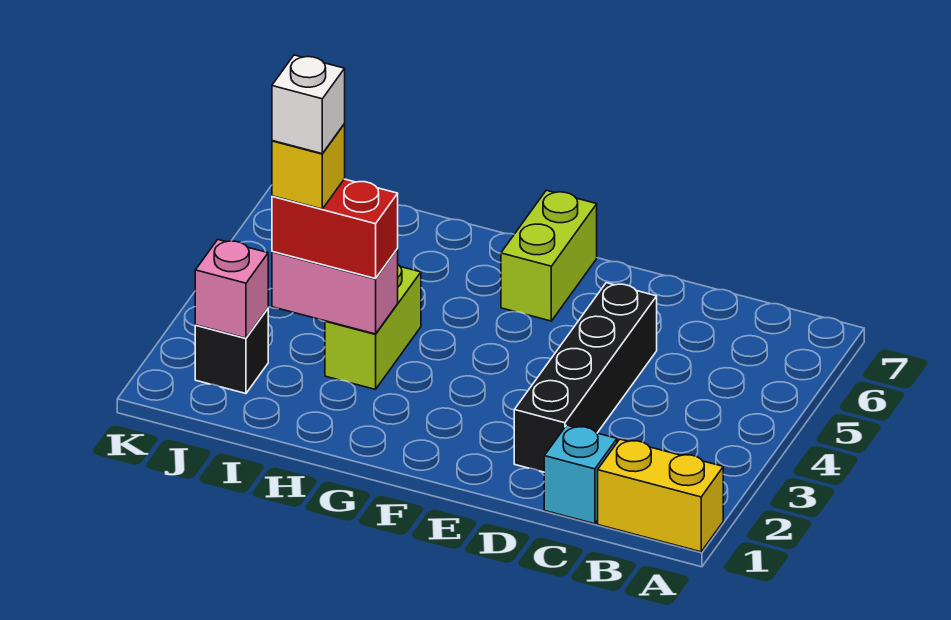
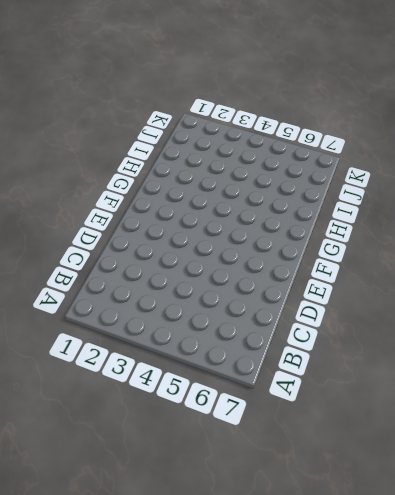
none -> yellow brick A1:B1 level 1
none -> cyan brick C1 level 1

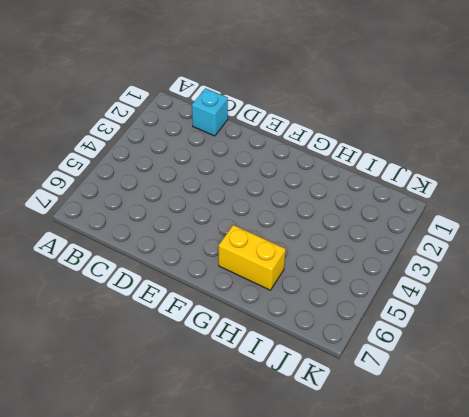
yellow brick G6:H6 level 1 -> yellow brick A1:B1 level 1
none -> black brick D2:D5 level 1
none -> lime brick F6:F7 level 1

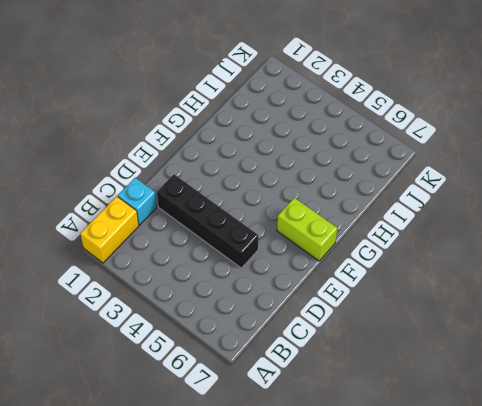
none -> lime brick H3:H4 level 1
none -> black brick J2 level 1

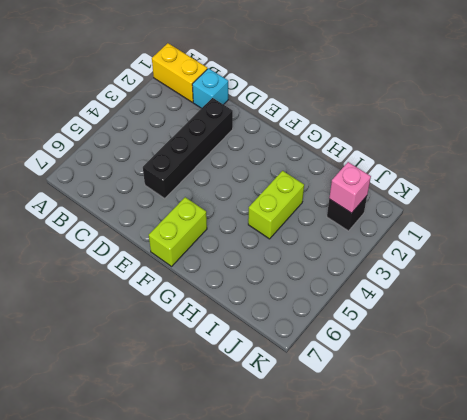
none -> pink brick H3:I3 level 2
none -> red brick H3:I3 level 3

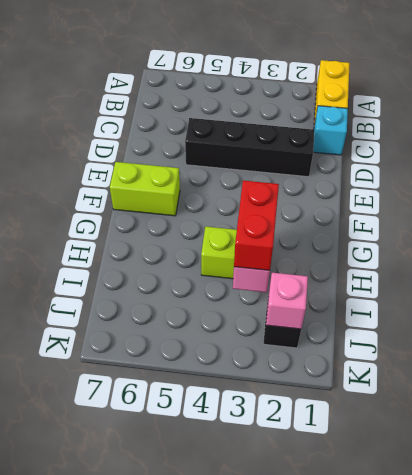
none -> yellow brick I3 level 4
none -> white brick I3 level 5

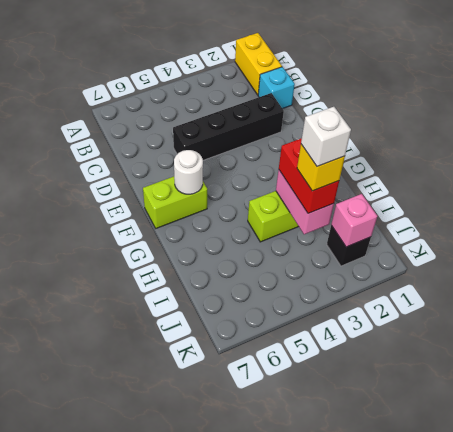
white round brick F6 level 2 -> none

